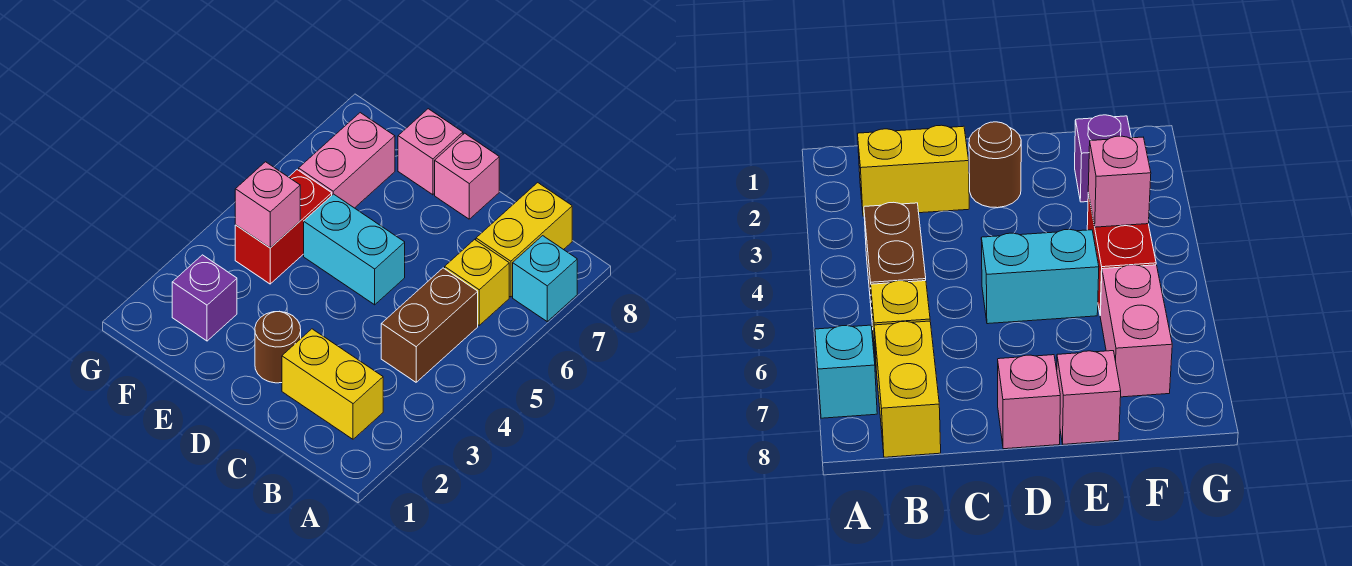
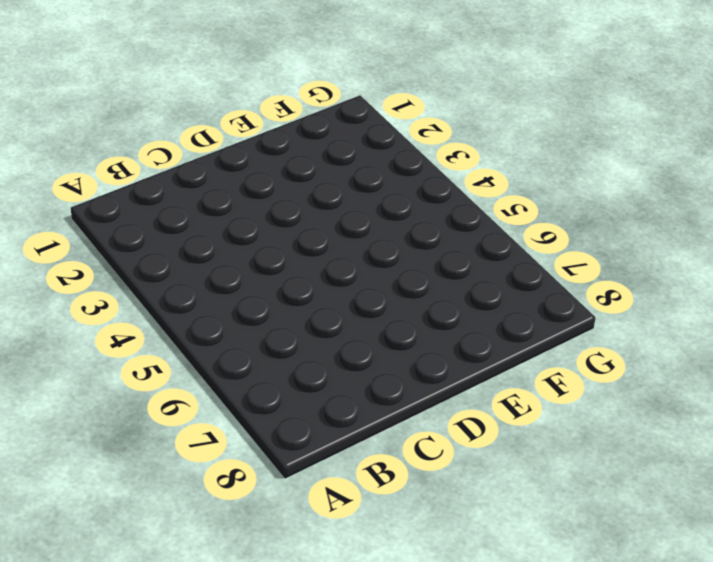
none -> cyan brick A7 level 1
none -> yellow brick B2:C2 level 1
none -> brown brick B4:B5 level 1

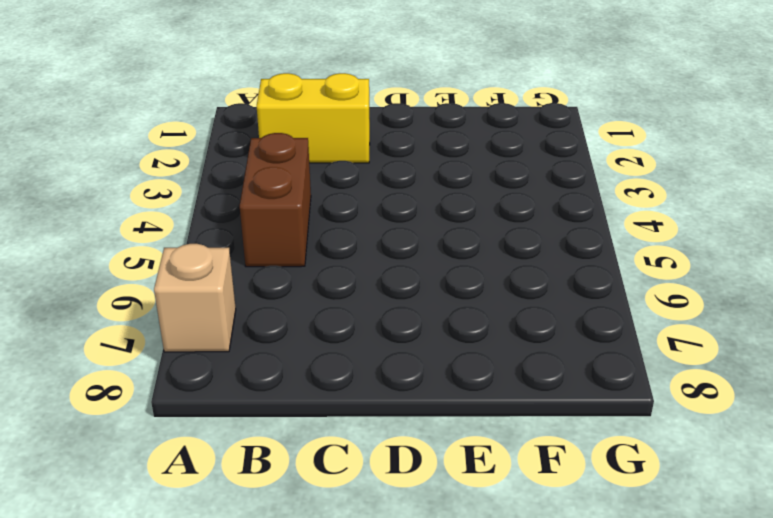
tan brick A7 level 1 -> cyan brick A7 level 1
none -> yellow brick B6 level 1
none -> yellow brick B7:B8 level 1
none -> brown round brick D2 level 1

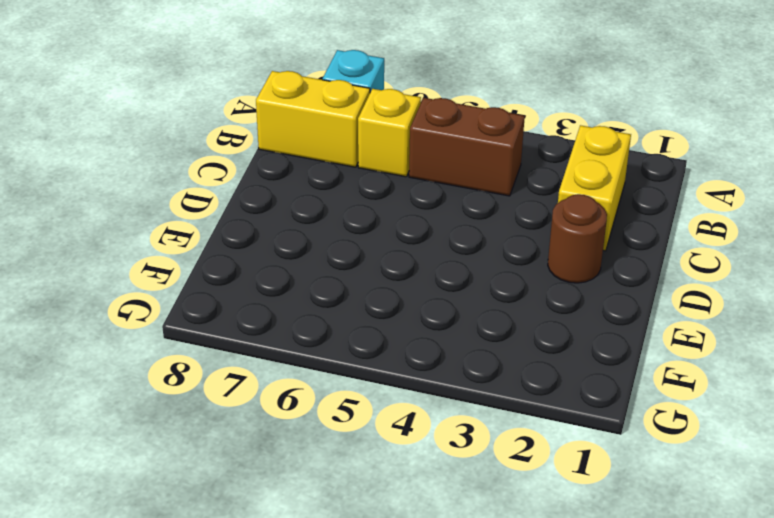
none -> cyan brick D5:E5 level 1
none -> pink brick D8 level 1
none -> pink brick E8 level 1

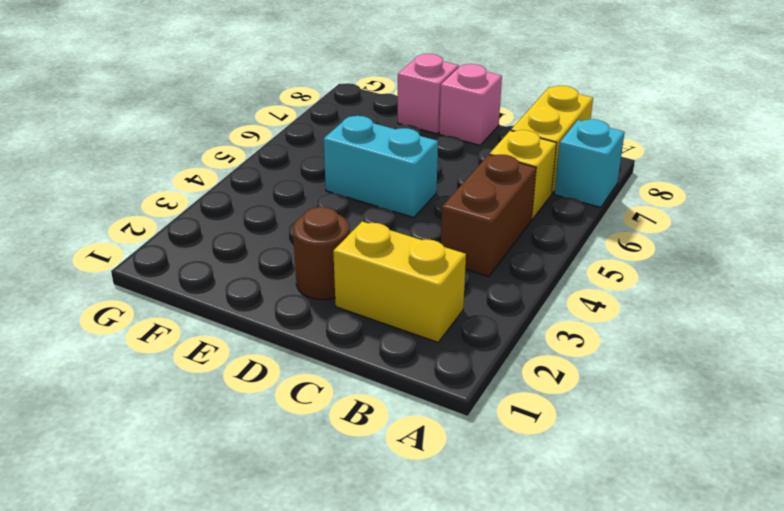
none -> purple brick F2 level 1
none -> red brick F4:F5 level 1
none -> pink brick F6:F7 level 1

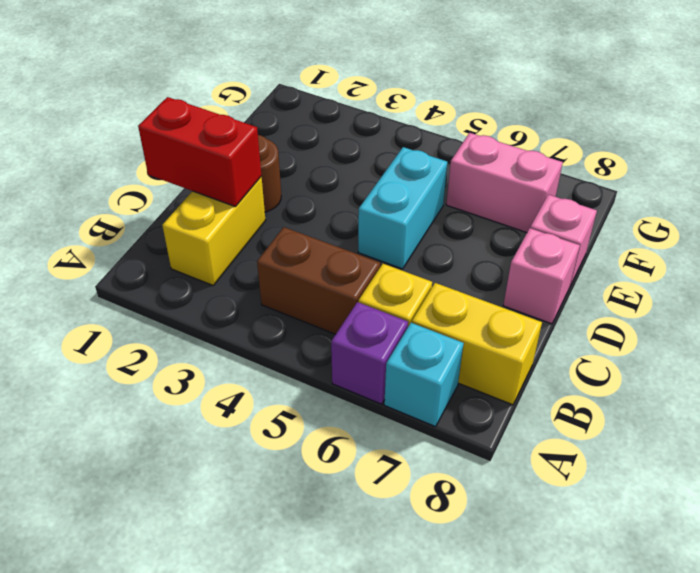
purple brick A6 level 1 -> purple brick F2 level 1
red brick C1:C2 level 2 -> red brick F4:F5 level 1
none -> pink brick F4 level 2

